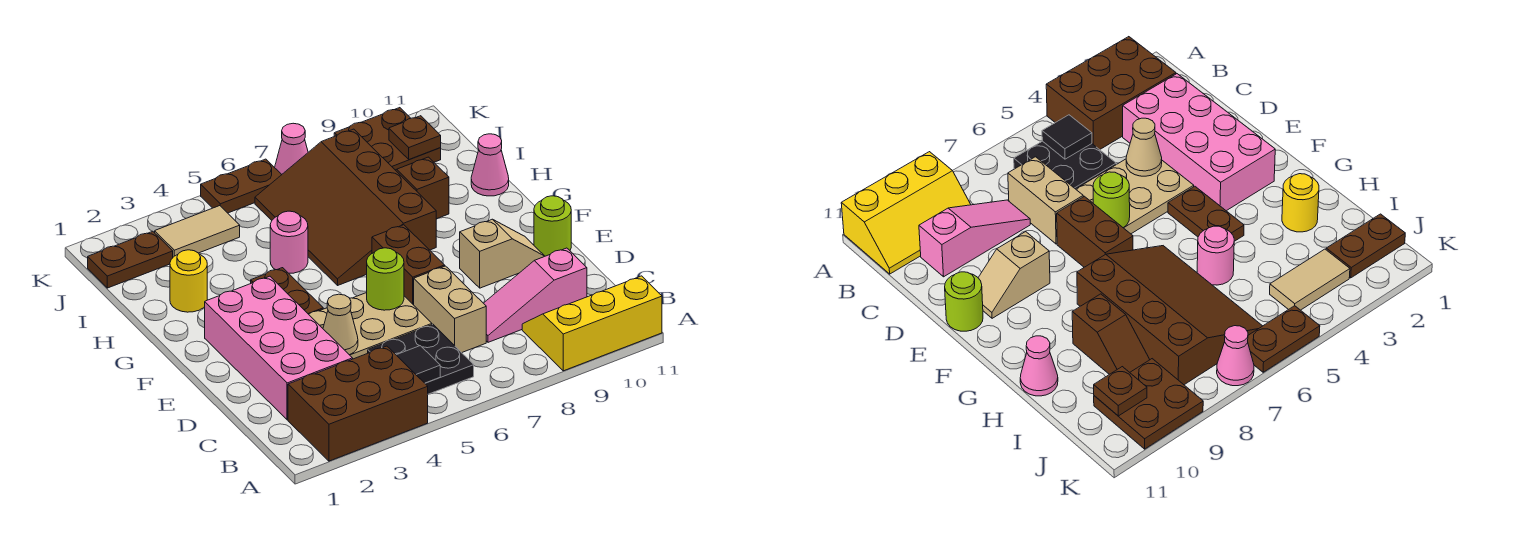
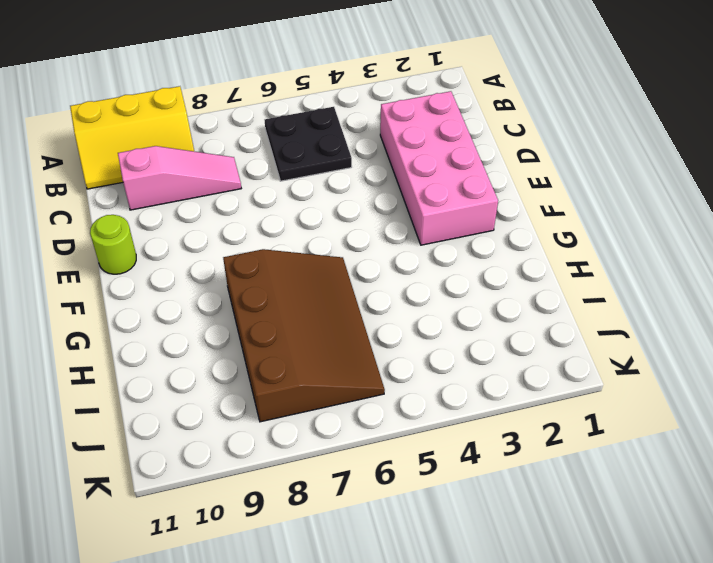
none -> brown brick A2:B4 level 1
none -> tan brick C7:D7 level 1
none -> tan plate D4:E6 level 1

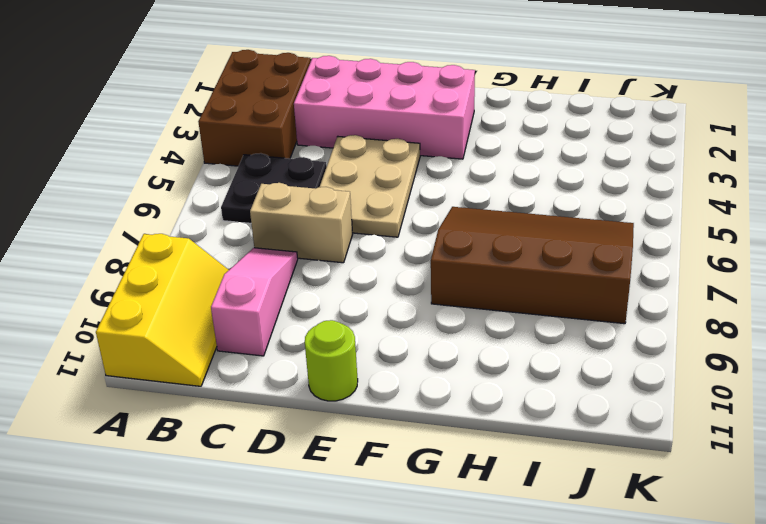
none -> brown brick E7:F7 level 1
none -> tan slope E9:E10 level 1 top 9
none -> brown plate F4:G4 level 1

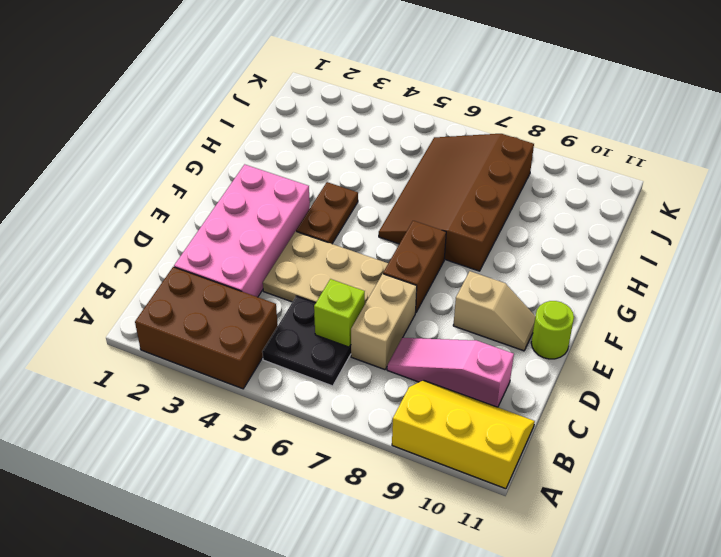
lime brick C6 level 2 -> none
none -> yellow round brick H2 level 1
none -> pink round brick H5 level 1
none -> brown slope H9:I9 level 1 top H

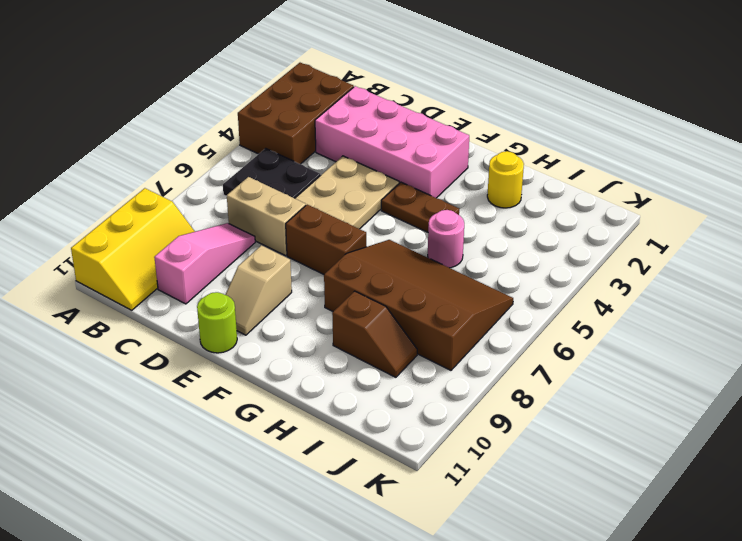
none -> pink cone H11 level 1
none -> brown plate J1:J2 level 1
none -> tan tile J3:J4 level 1

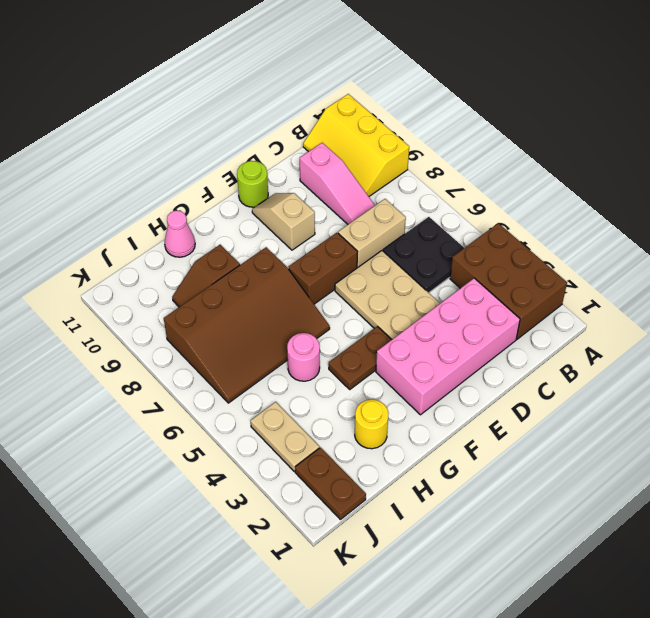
tan plate J3:J4 level 1 -> tan tile J3:J4 level 1
none -> brown plate J9:K10 level 1
none -> brown plate K5:K6 level 1
none -> pink cone K7 level 1

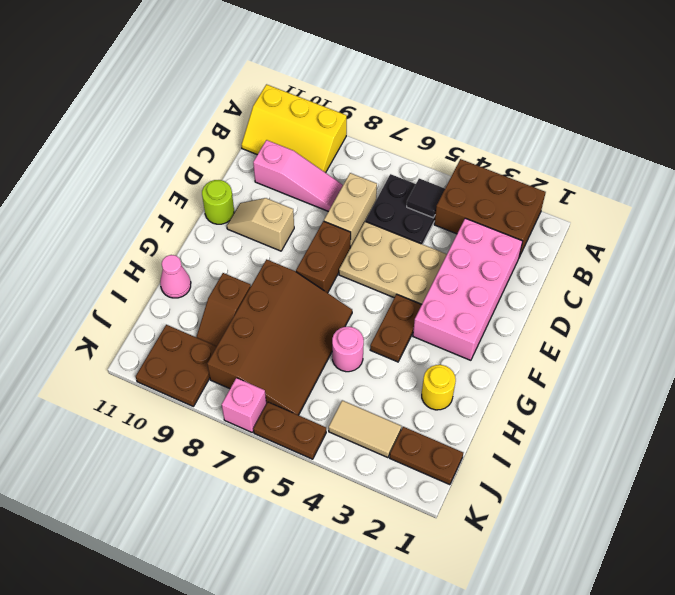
pink brick K7 level 1 -> pink cone K7 level 1
none -> tan cone D4 level 2
none -> lime round brick E6 level 2
none -> brown plate J10 level 2

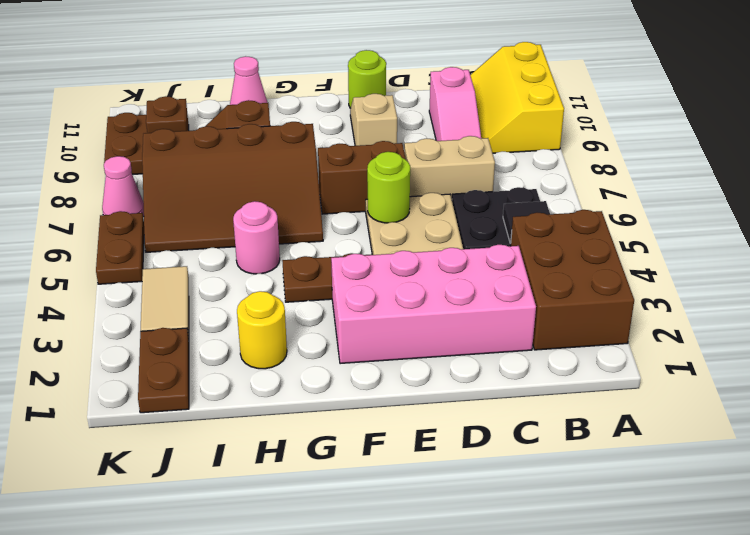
none -> tan cone D4 level 2

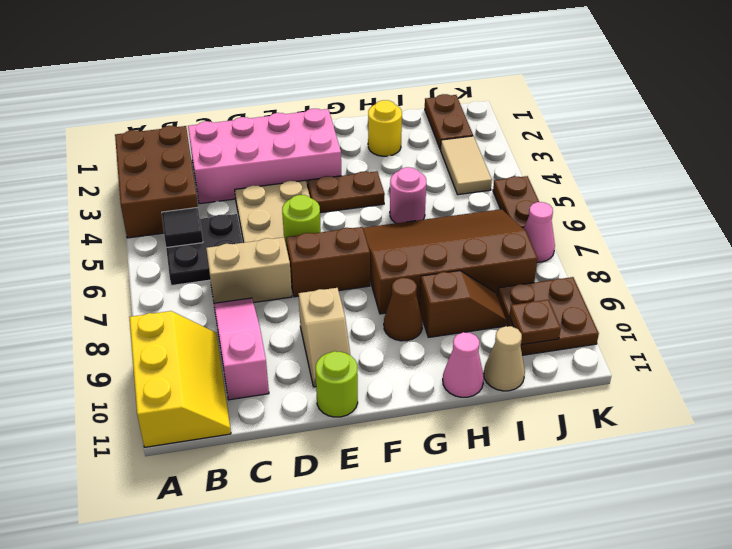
brown cone G9 level 1 -> none
tan cone I11 level 1 -> tan cone D4 level 2

